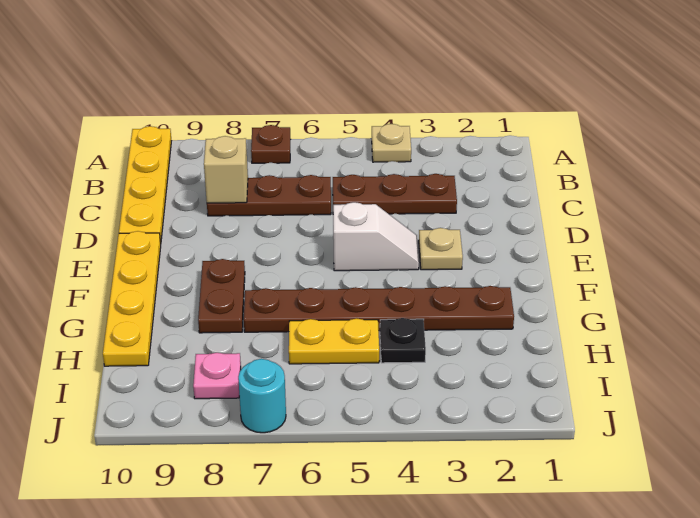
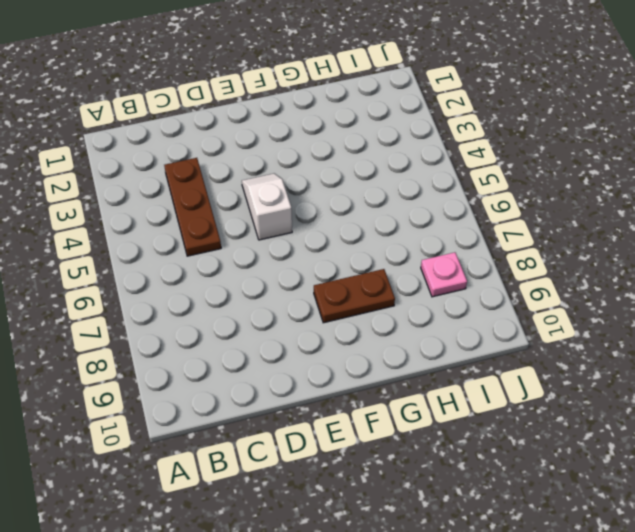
none -> tan plate A4 level 1
none -> brown plate A7 level 1
none -> yellow plate A10:D10 level 1

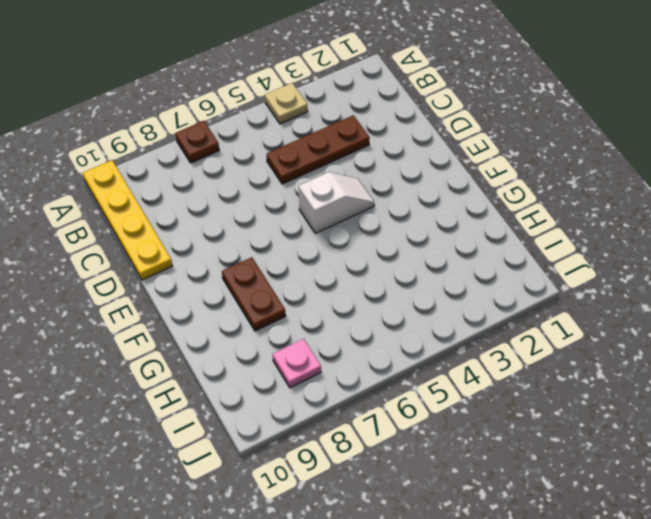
none -> brown plate C6:C8 level 1
none -> tan plate E3 level 1
none -> yellow plate E10:H10 level 1

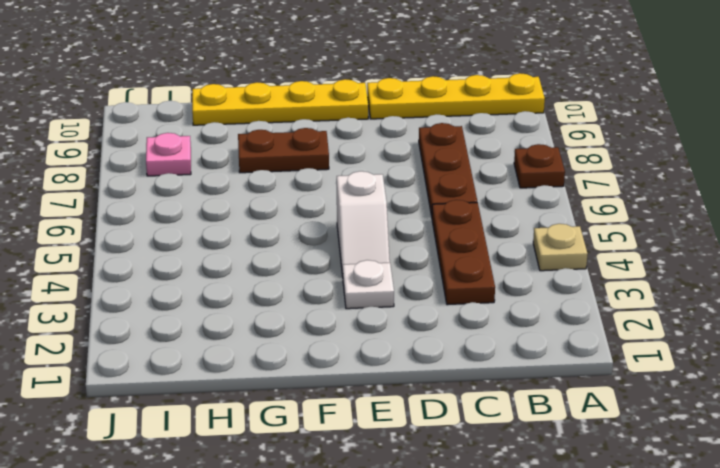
white plate E3 level 1 -> tan plate E3 level 1
none -> brown plate G2:G7 level 1
none -> black plate H4 level 1
none -> yellow plate H5:H6 level 1

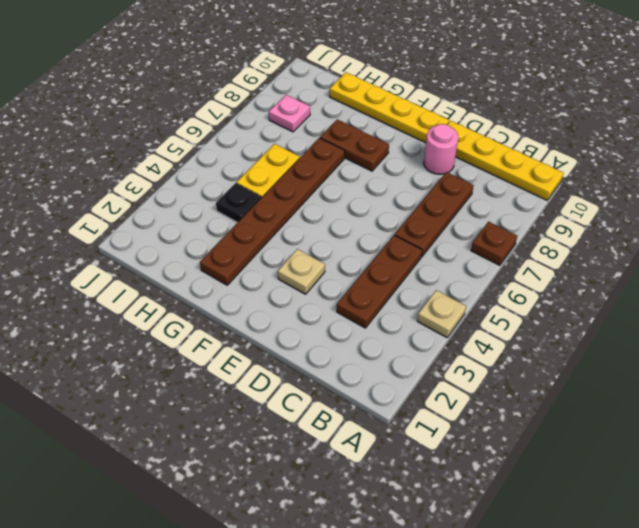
pink round brick D9 level 1 -> none
none -> white slope E4:E5 level 1 top 5
none -> cyan round brick J7 level 1
none -> tan brick C8 level 2

